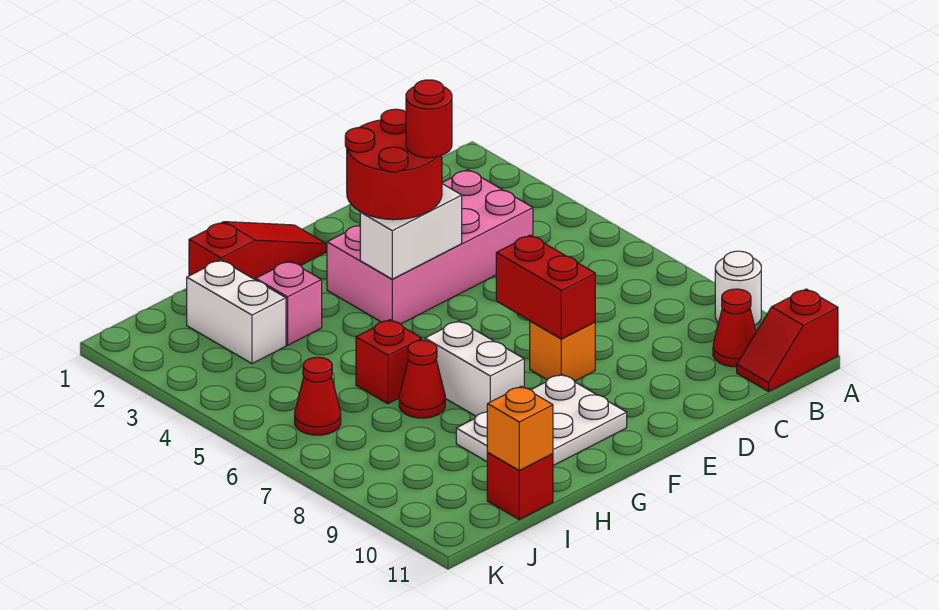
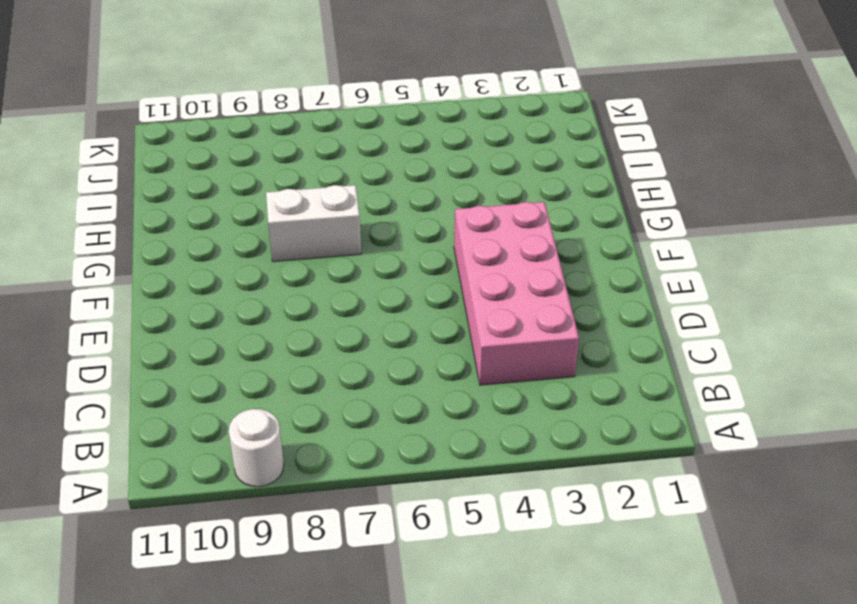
none -> red slope A11:B11 level 1 top A
none -> red cone B10 level 1
none -> orange brick E8 level 1

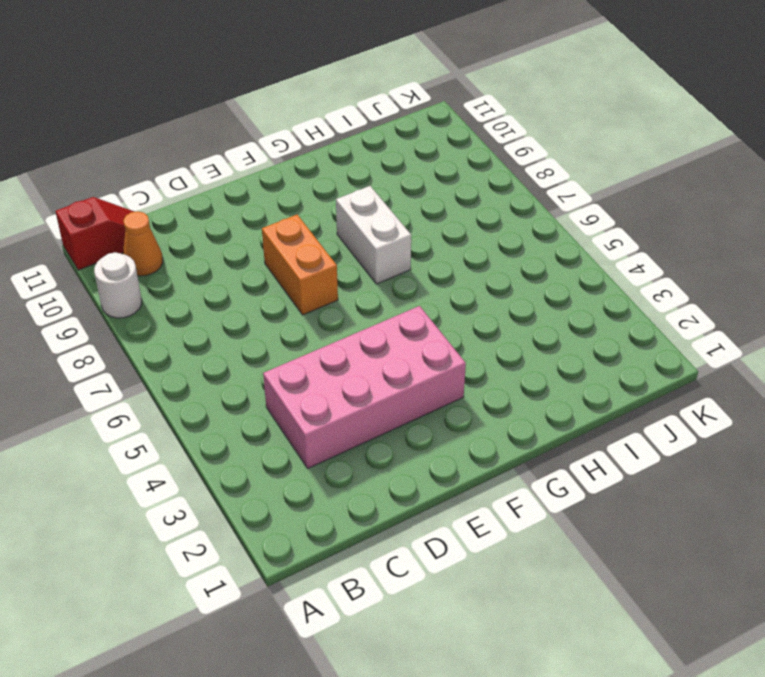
orange cone B10 level 1 -> red cone B10 level 1
orange brick E7:E8 level 1 -> orange brick E8 level 1
none -> red slope F1:H1 level 1 top H
none -> white plate F9:H10 level 1
none -> pink brick H3 level 1

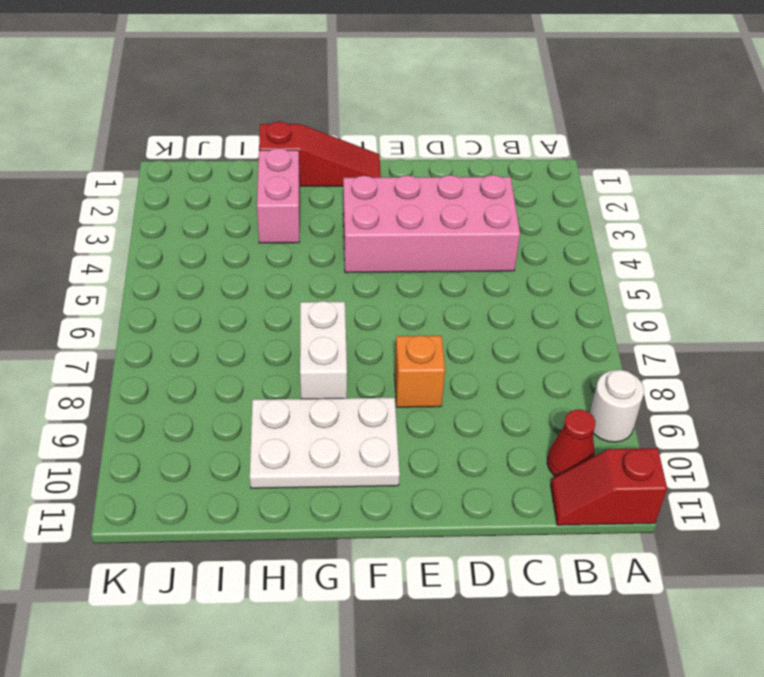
pink brick H2:H3 level 1 -> pink brick H3 level 1
none -> red brick H6 level 1
none -> red cone H7 level 1
none -> white brick I2:I3 level 1

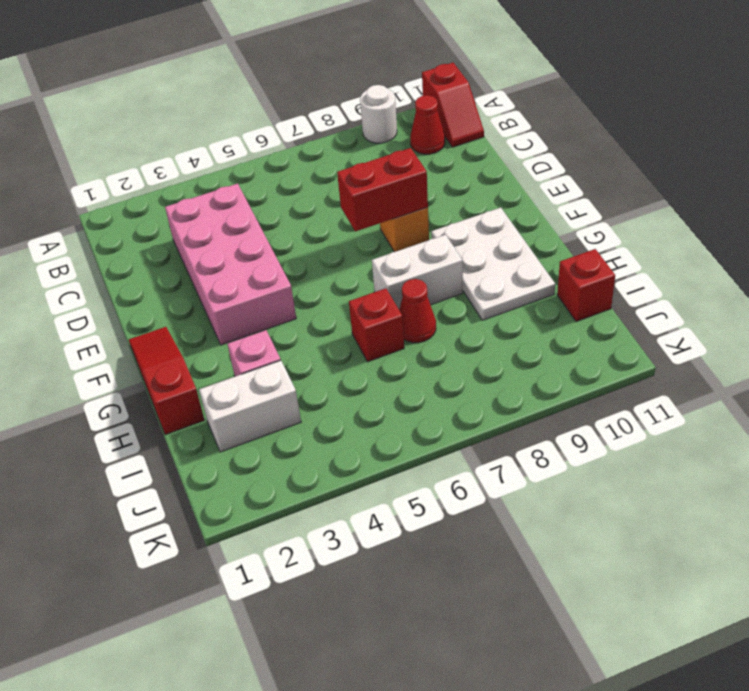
none -> red cone J6 level 1
none -> white brick E4:F4 level 2
none -> orange brick I11 level 2

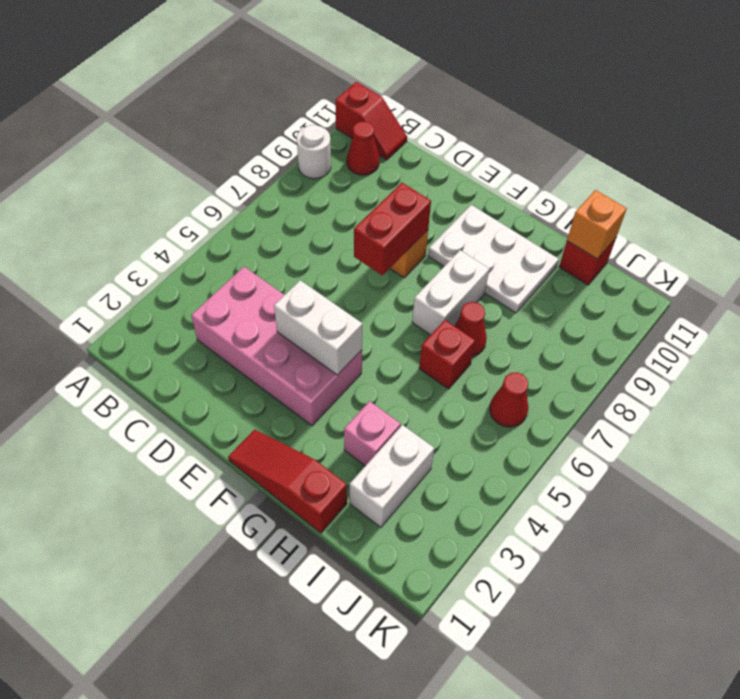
none -> red round brick E3:F4 level 3
none -> red round brick E4 level 4

